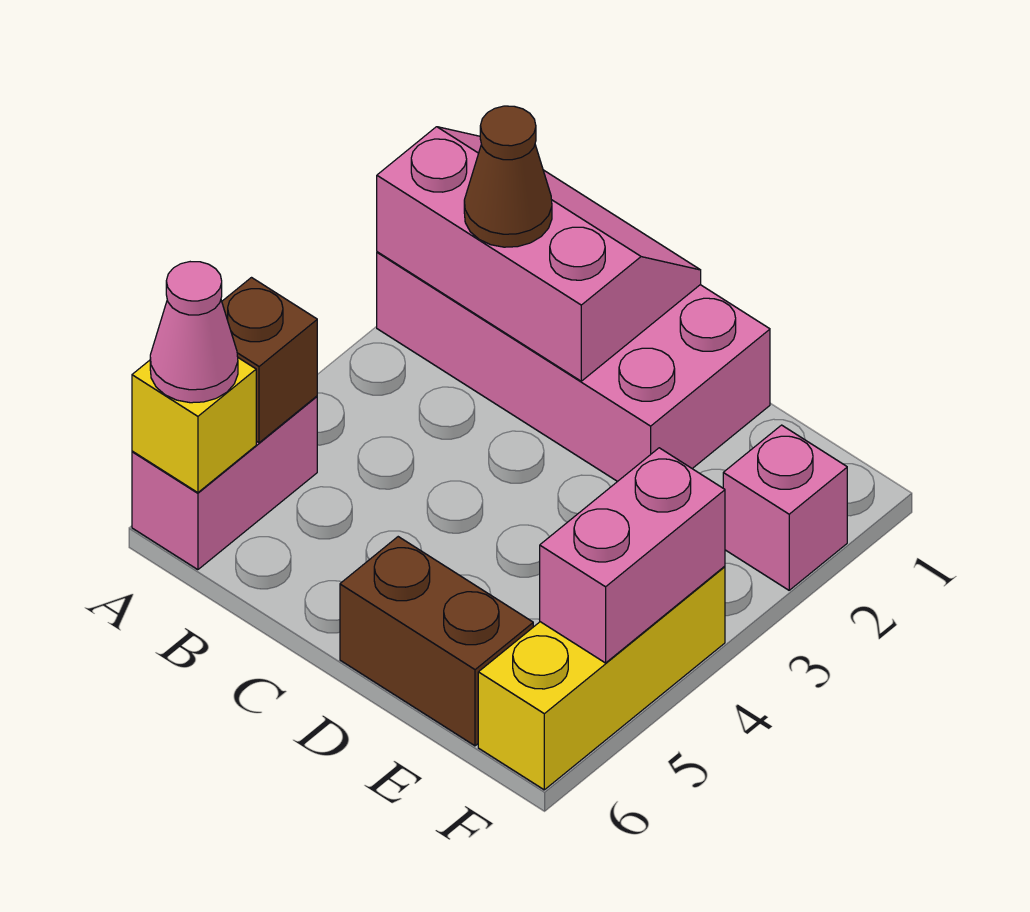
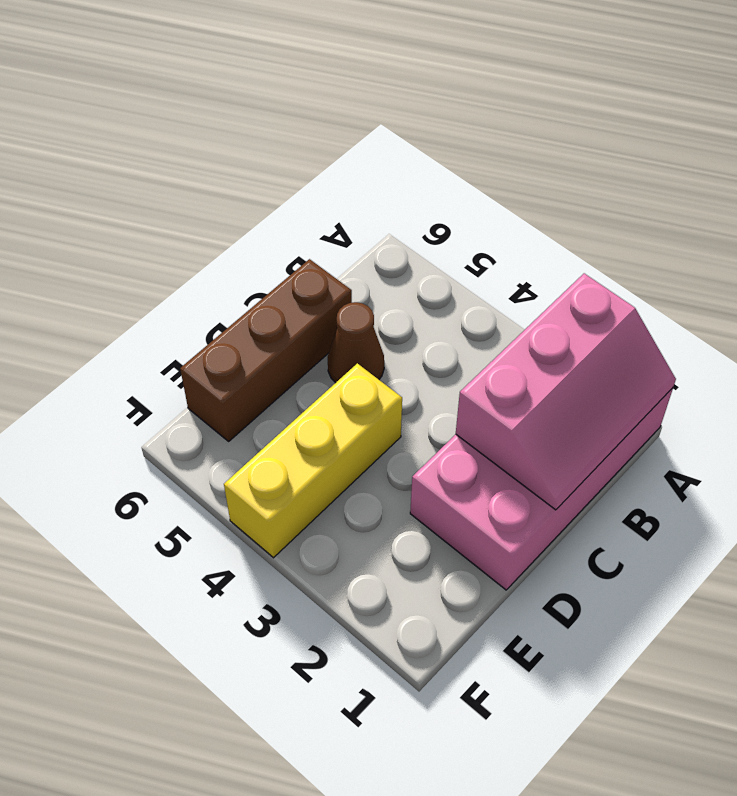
brown cone C5 level 1 -> brown cone B2 level 3
brown brick C6:E6 level 1 -> brown brick D6:E6 level 1
yellow brick D4:F4 level 1 -> yellow brick F4:F6 level 1
none -> pink brick A5:A6 level 1
none -> pink brick F2 level 1

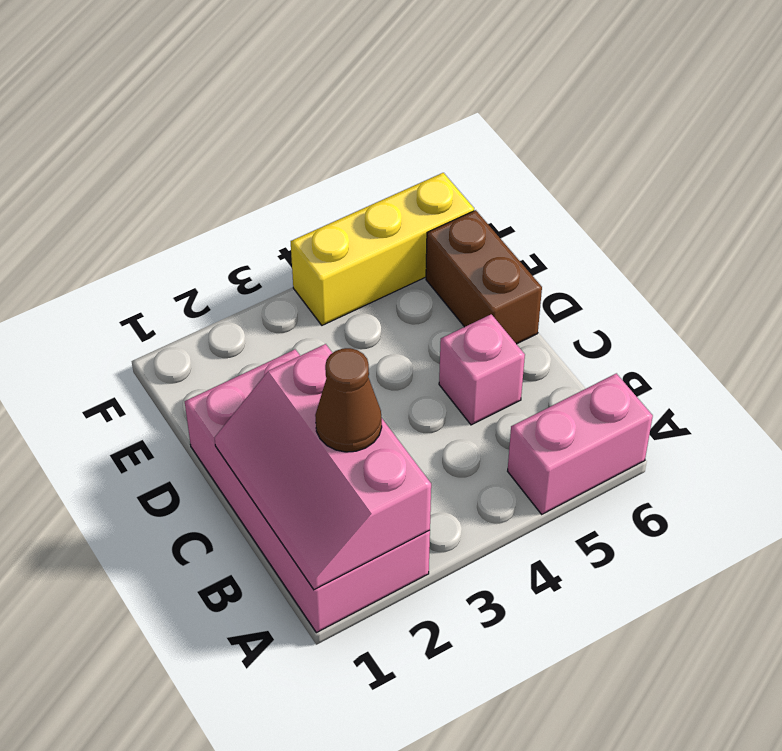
pink brick C5 level 1 -> pink brick F2 level 1
none -> brown brick A5 level 2
none -> yellow brick A6 level 2

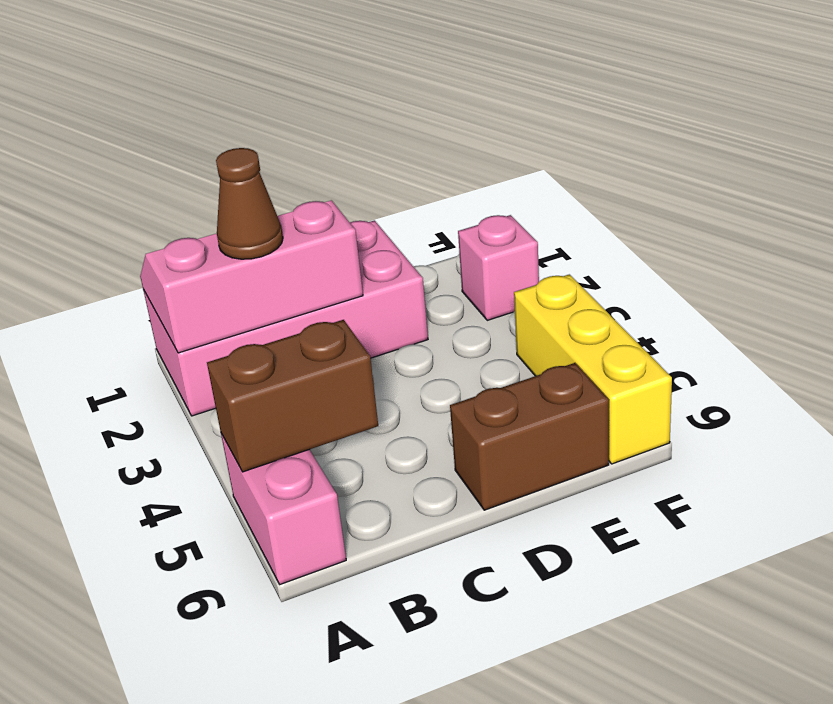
brown brick A5:B5 level 2 -> brown brick A5 level 2
none -> yellow brick A6 level 2
none -> pink brick F4:F5 level 2

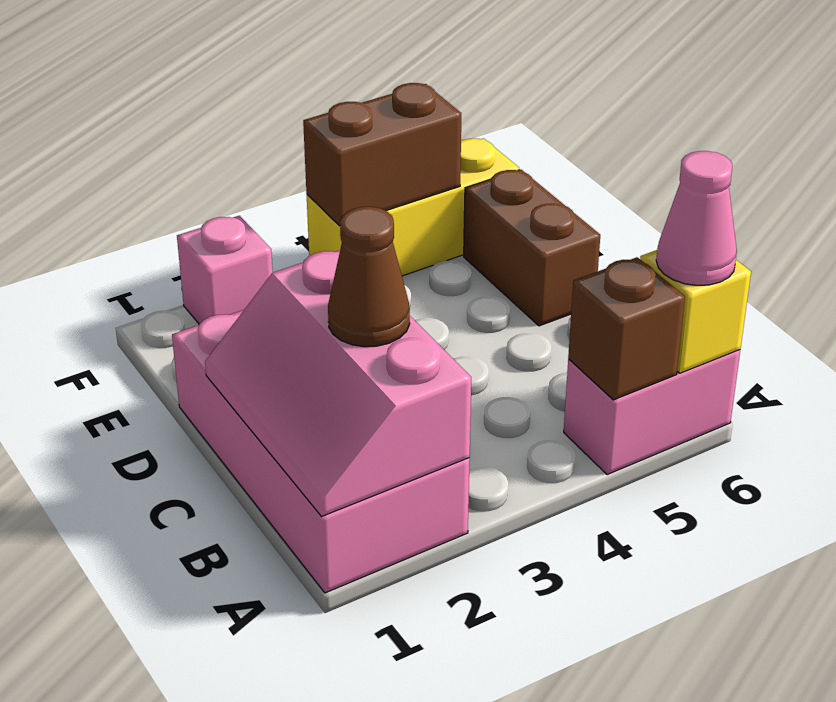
brown brick F4:F5 level 2 -> pink brick F4:F5 level 2

